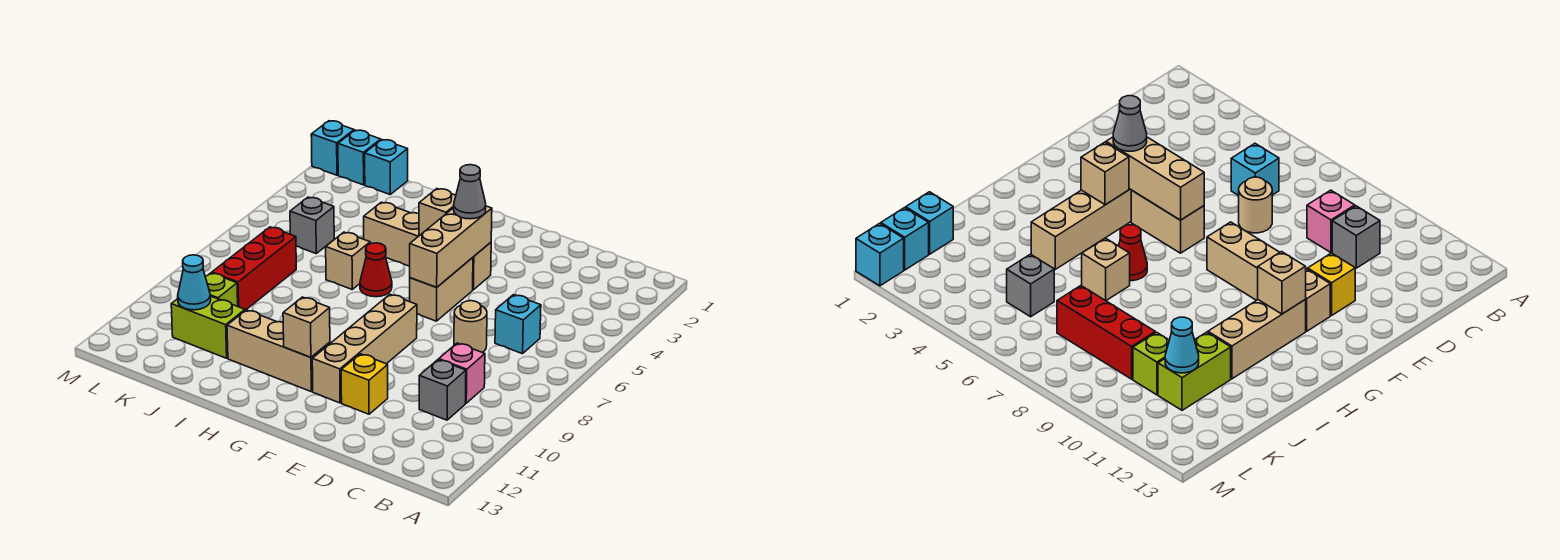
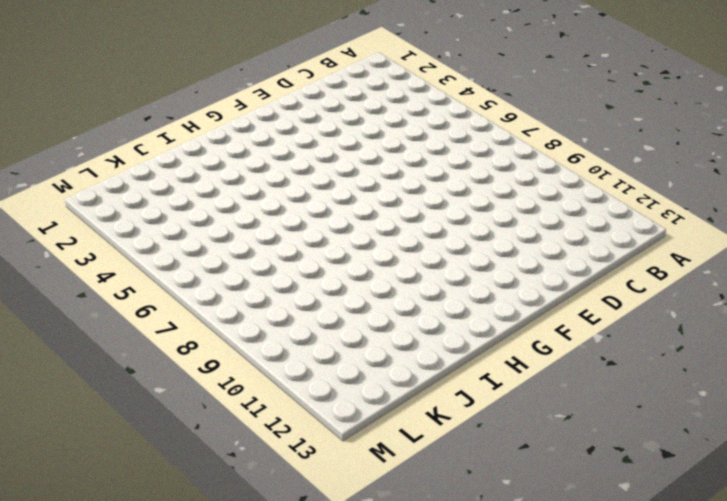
none -> cyan brick C6 level 1
none -> pink brick C9 level 1
none -> grey brick C10 level 1

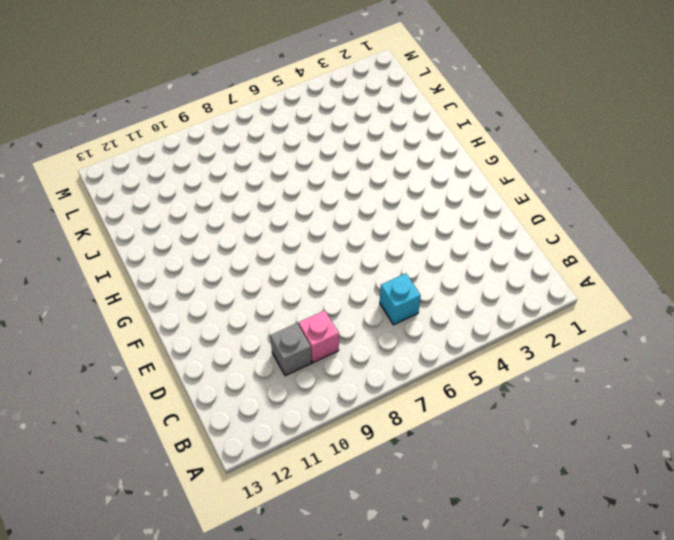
none -> tan round brick D7 level 1
none -> yellow brick E11 level 1
none -> tan brick F4:I4 level 1

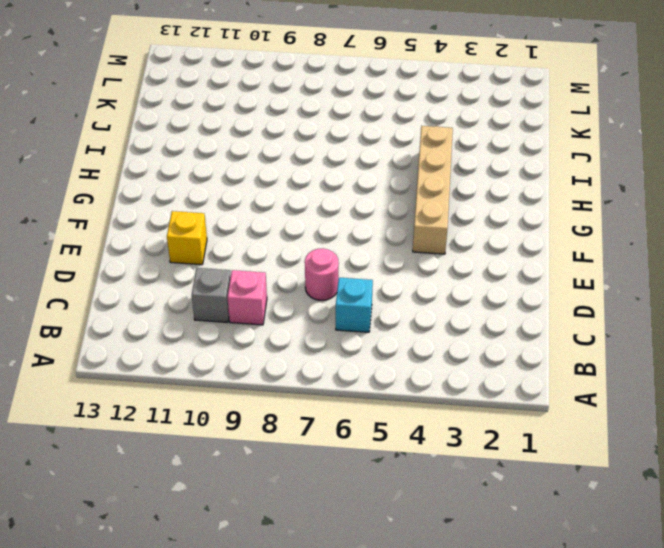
pink round brick D7 level 1 -> tan round brick D7 level 1
none -> tan brick F5:F6 level 1
none -> tan brick F8:F11 level 1
none -> tan brick G11:I11 level 1

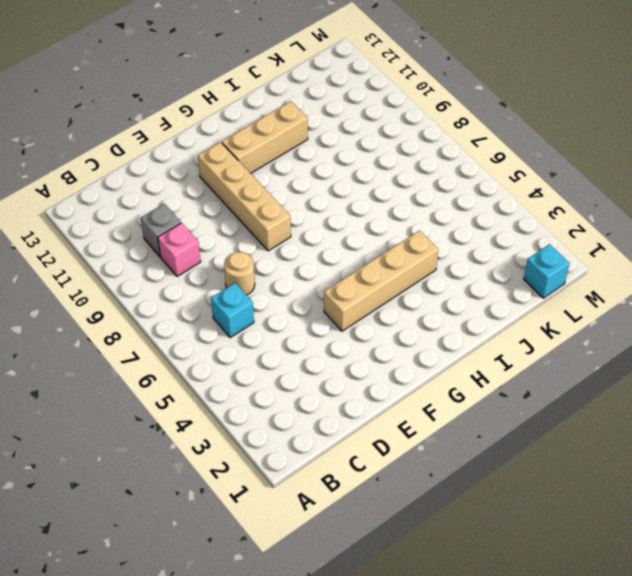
none -> yellow brick E11 level 1
none -> tan brick F5:F6 level 1
none -> red cone H6 level 1

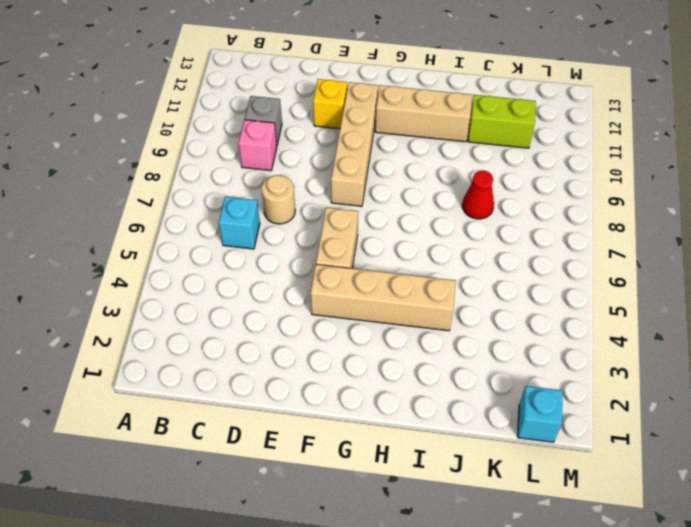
red cone J8 level 1 -> red cone H6 level 1
none -> tan brick I6 level 1
none -> cyan brick K1 level 1
none -> grey brick K5 level 1

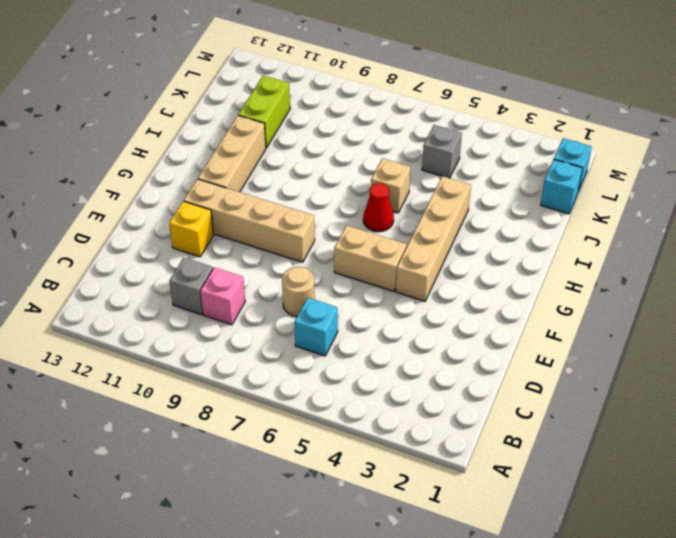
none -> red brick K7:K9 level 1
none -> lime brick K10 level 1
none -> cyan brick M1 level 1

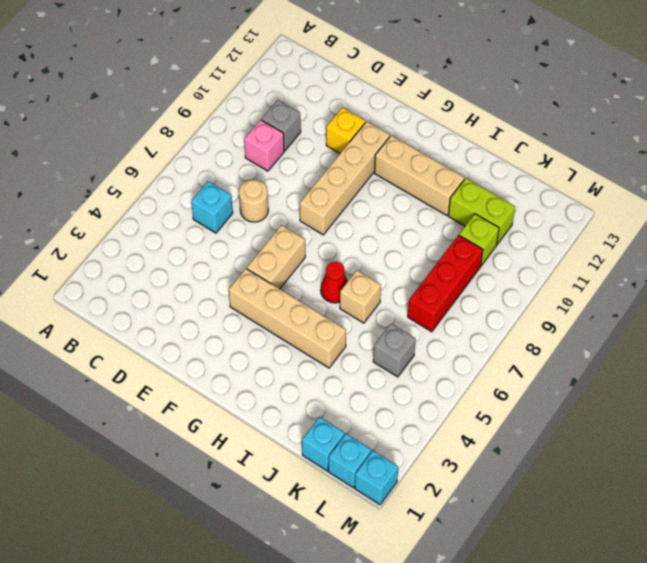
none -> tan brick F4:F6 level 2
none -> tan brick G4 level 2
none -> tan brick G11 level 2

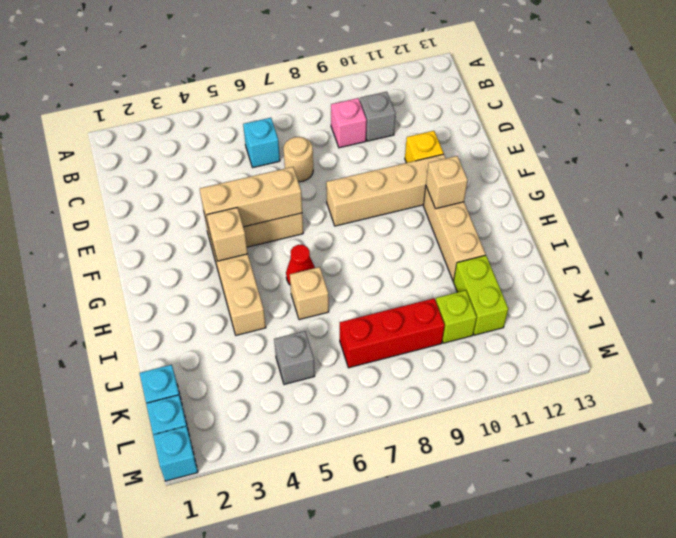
none -> cyan cone K11 level 2
none -> grey cone F4 level 3

